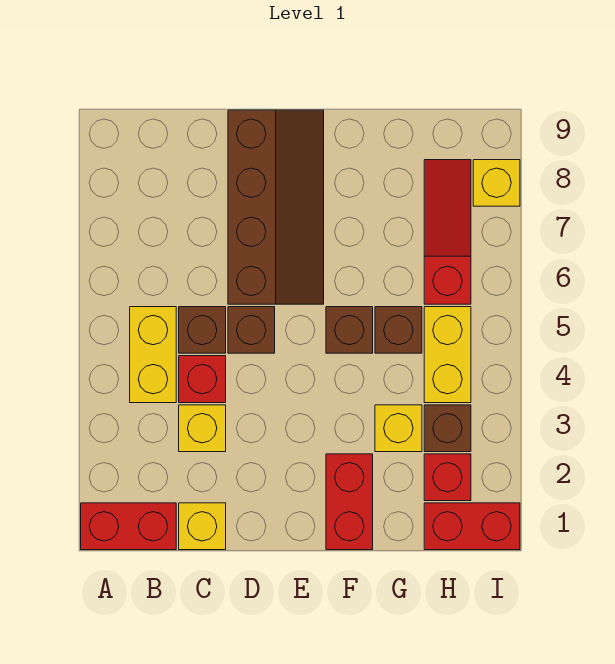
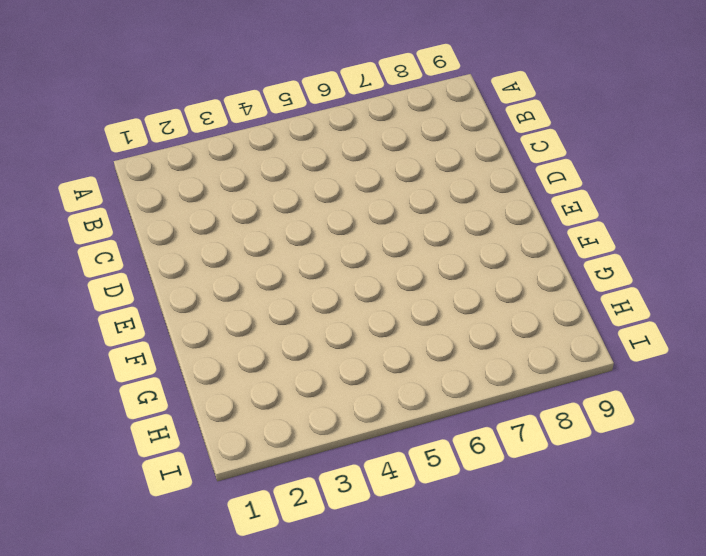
none -> red brick A1:B1 level 1
none -> yellow brick B4:B5 level 1
none -> yellow brick C1 level 1

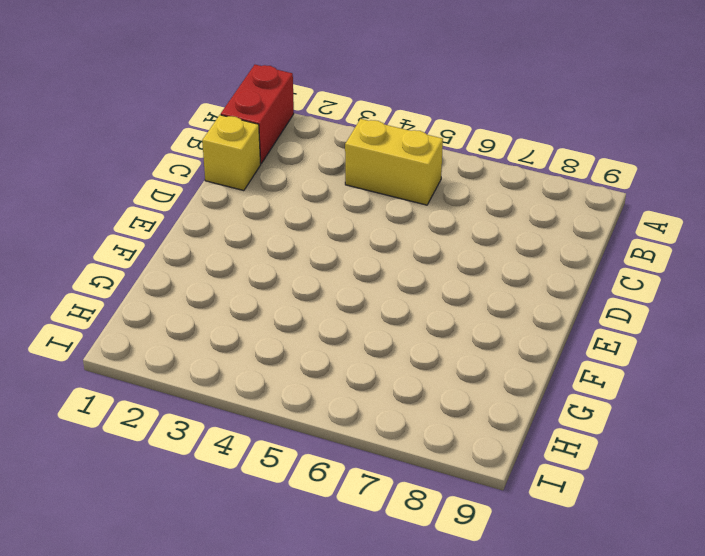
none -> yellow brick C3 level 1
none -> red brick C4 level 1
none -> brown brick C5 level 1

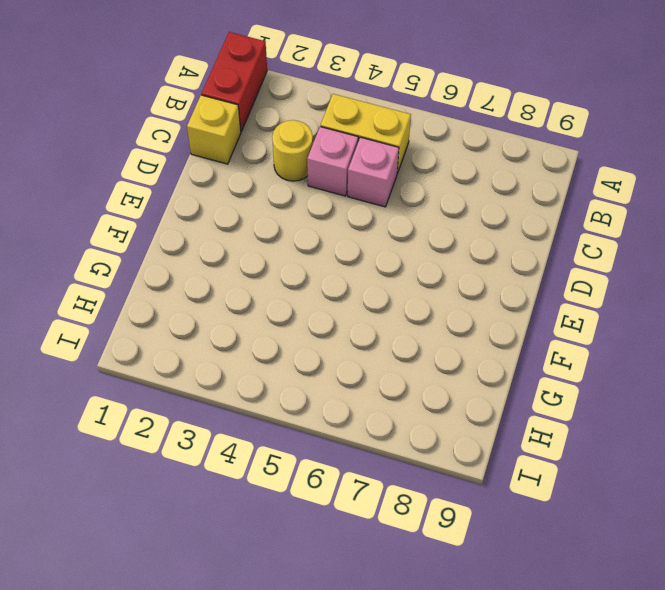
yellow round brick C3 level 1 -> yellow brick C3 level 1
pink brick C4 level 1 -> red brick C4 level 1
pink brick C5 level 1 -> brown brick C5 level 1
none -> brown brick D5 level 1
none -> brown slope D6:E9 level 1 top D
none -> red brick F1:F2 level 1

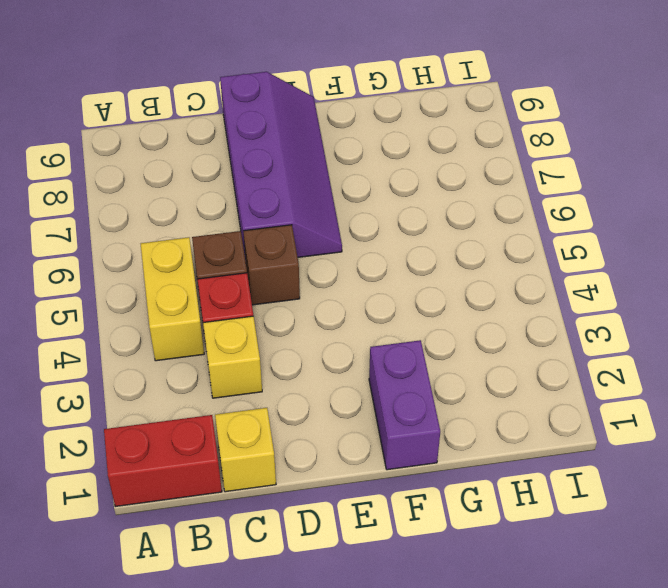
purple slope D6:E9 level 1 top D -> brown slope D6:E9 level 1 top D
purple brick F1:F2 level 1 -> red brick F1:F2 level 1
none -> brown brick F5 level 1
none -> yellow brick G3 level 1
none -> brown brick G5 level 1

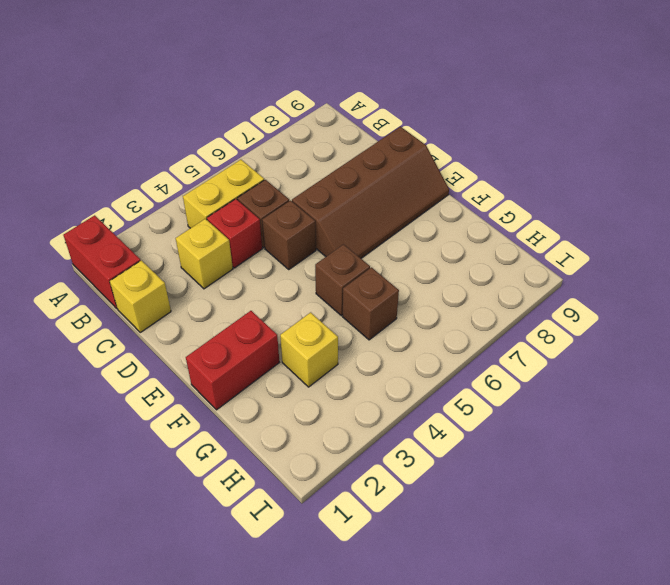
none -> red brick H1:I1 level 1
none -> red brick H2 level 1
none -> brown brick H3 level 1

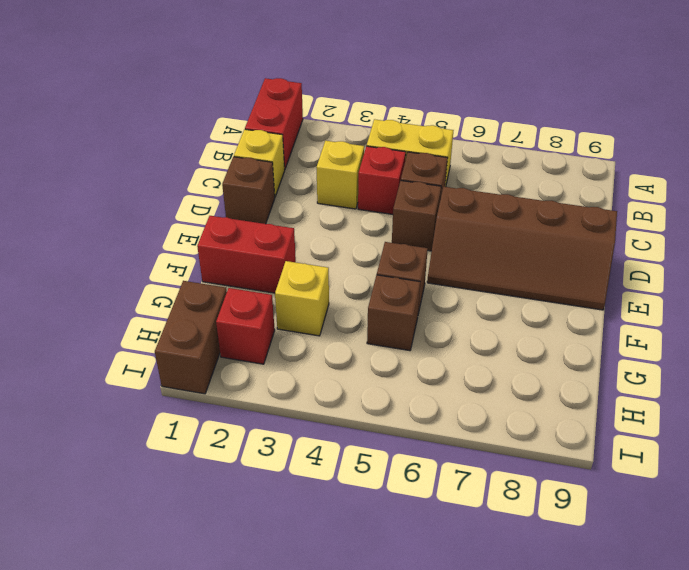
brown brick D1 level 1 -> brown brick H3 level 1
brown brick H1:I1 level 1 -> red brick H1:I1 level 1
none -> yellow brick H4:H5 level 1
none -> red slope H6:H8 level 1 top 6
none -> yellow brick I8 level 1

